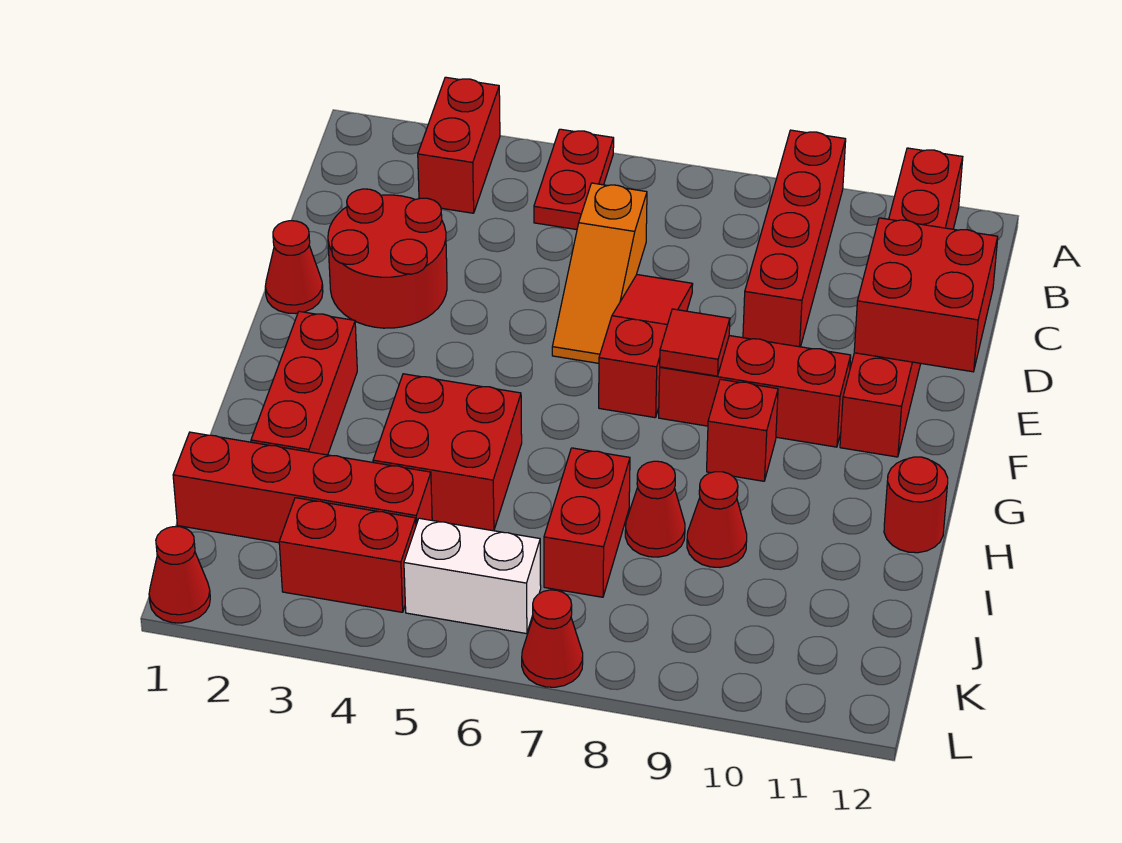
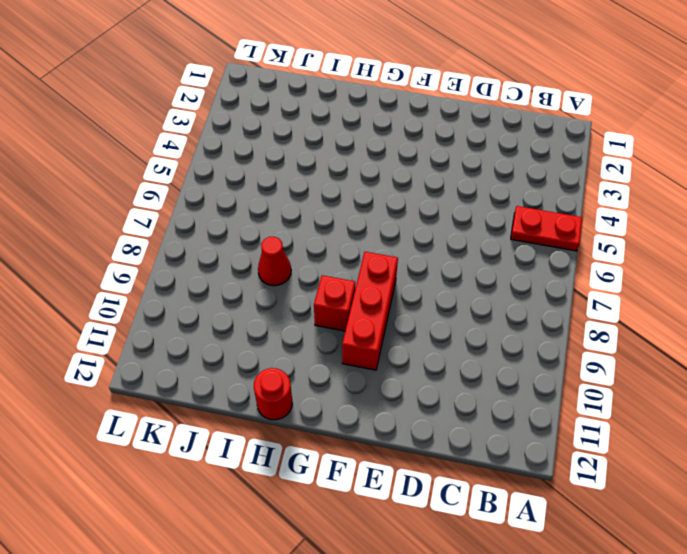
none -> red brick A3:B3 level 1
none -> red brick A9:D9 level 1
none -> red brick A11:F11 level 1

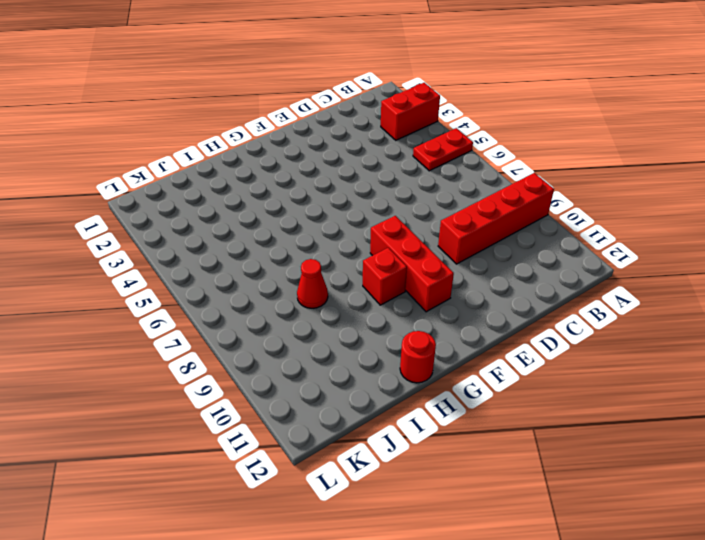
none -> red brick A11:F11 level 1
none -> orange slope C6:E6 level 1 top C
none -> red round brick D2:E3 level 1

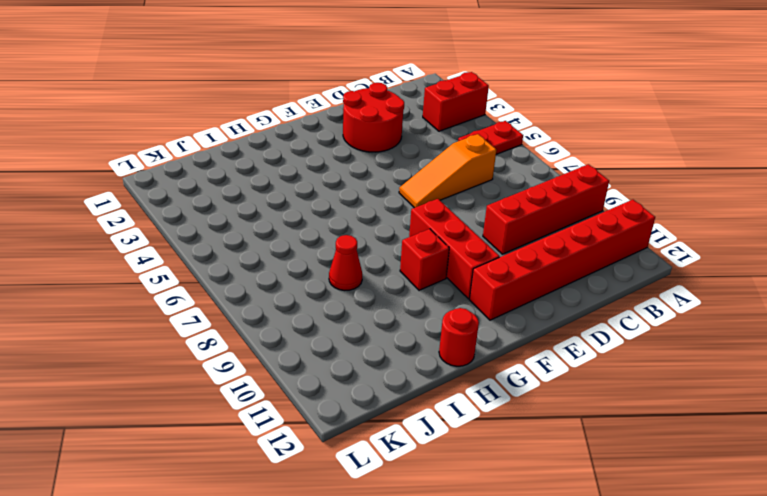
none -> red slope D7:F7 level 1 top F
none -> red cone E1 level 1
none -> red brick G2:I2 level 1

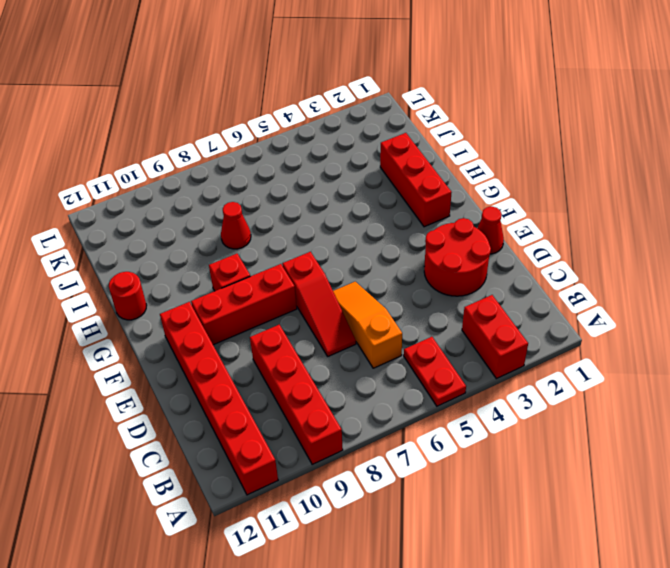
none -> red brick H4:I5 level 1
none -> red brick I7:J7 level 1
none -> red cone I9 level 1

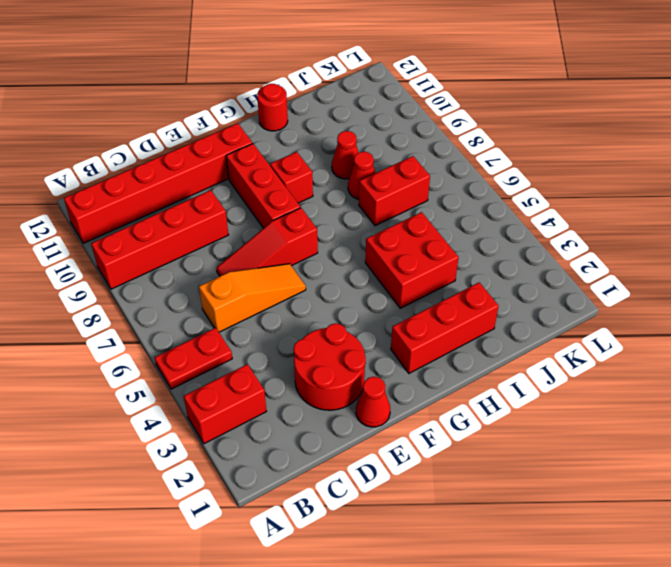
none -> red brick J1:J4 level 1
none -> red brick K3:K4 level 1
none -> white brick K5:K6 level 1

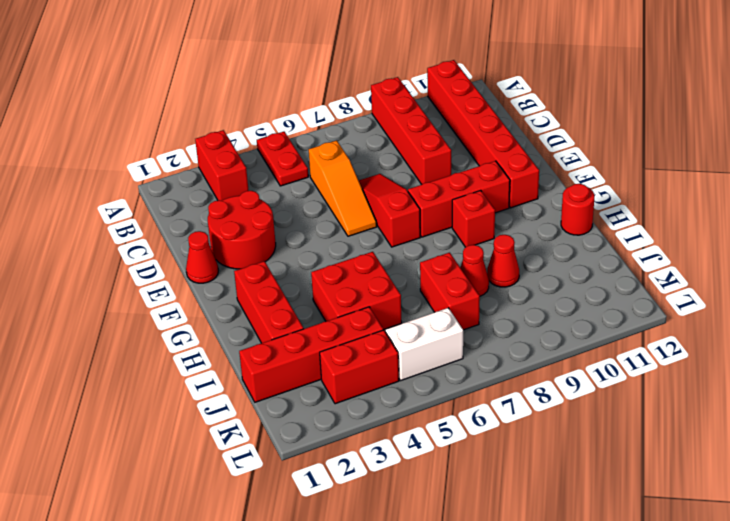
none -> red cone L1 level 1
none -> red cone L7 level 1
none -> red brick D11:E12 level 2

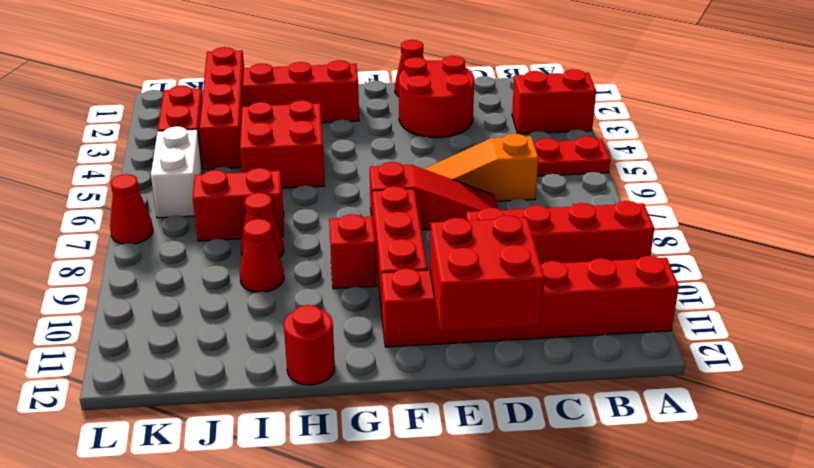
none -> red cone L1 level 1
none -> red tile F8 level 2

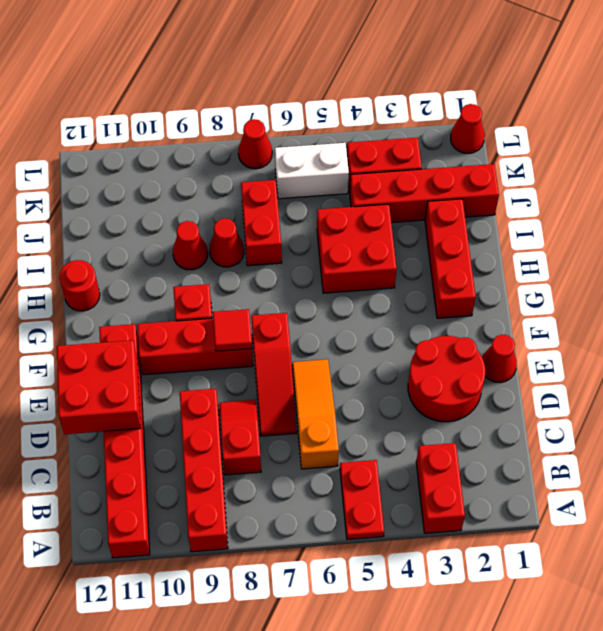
red slope C8:D8 level 1 top C -> none

